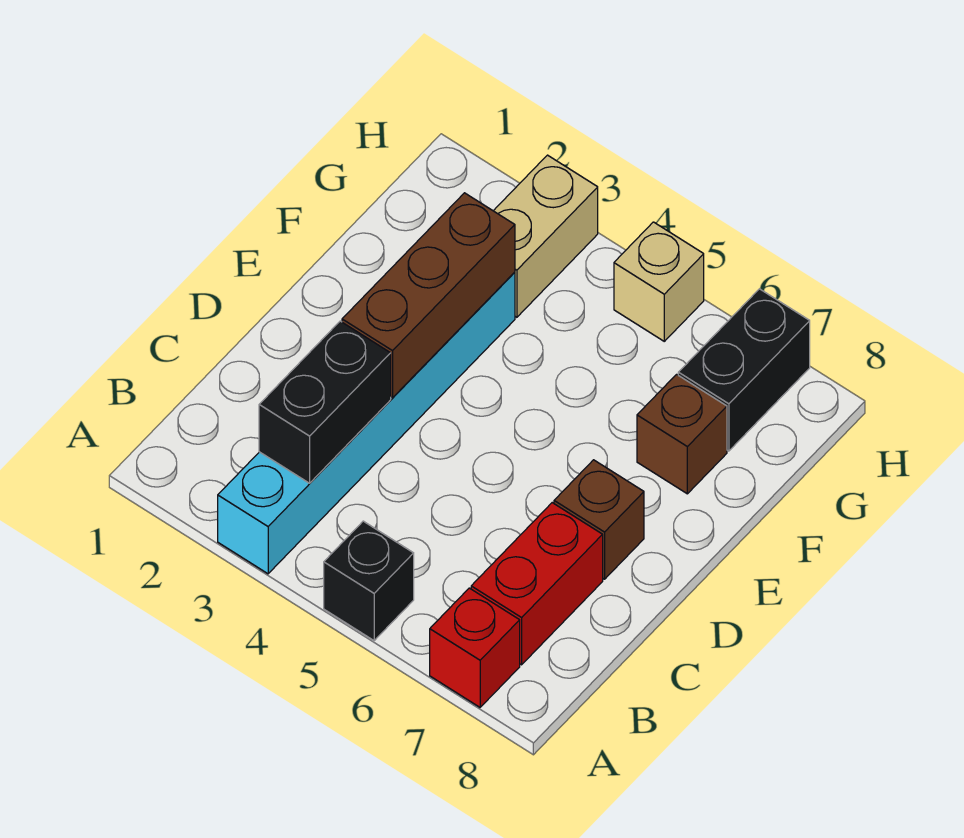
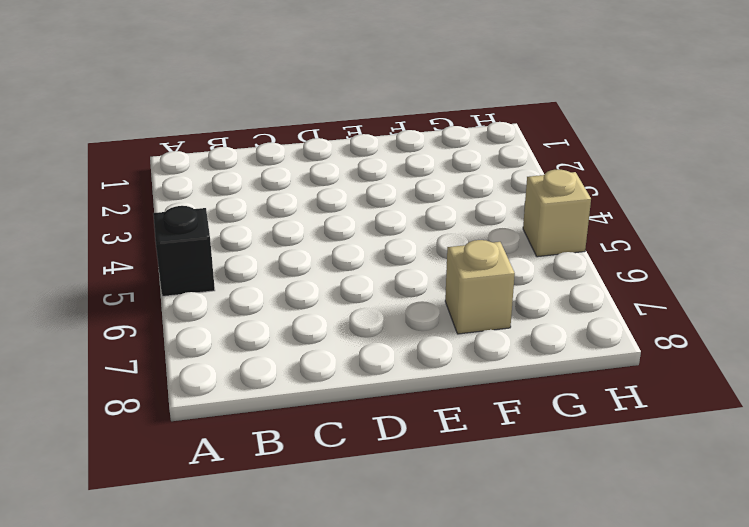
tan brick F7 level 1 -> brown brick F7 level 1
none -> cyan brick A3:F3 level 1
none -> red brick A7 level 1

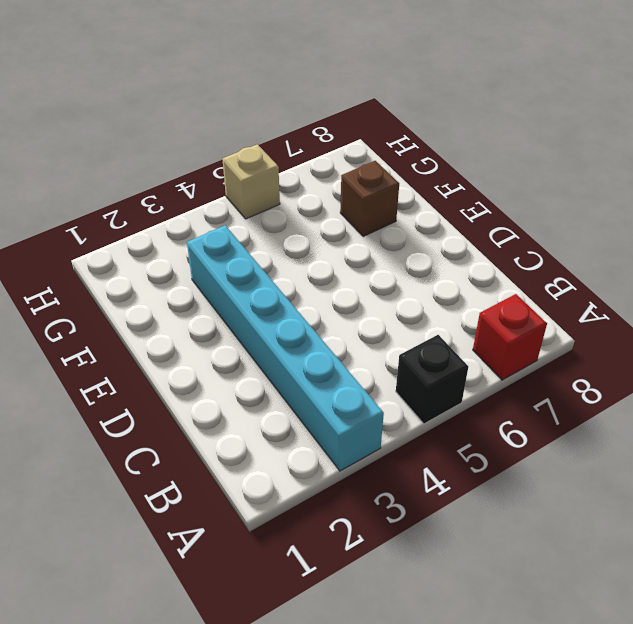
none -> red brick B7:C7 level 1
none -> brown brick D7 level 1

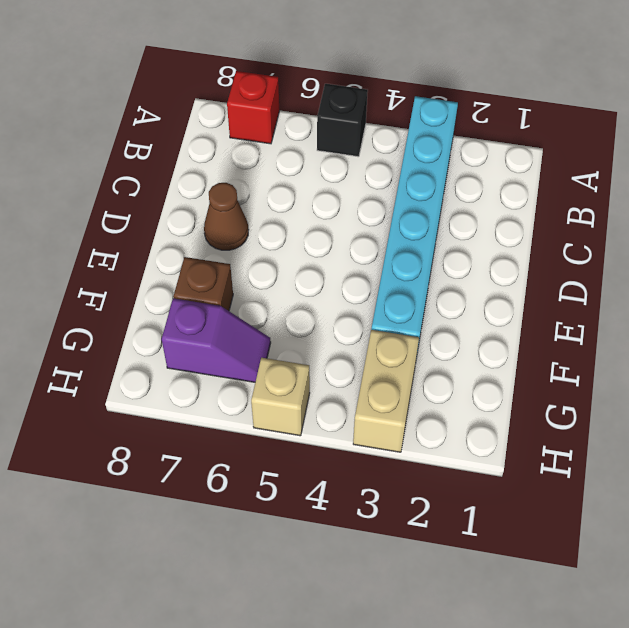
brown cone D7 level 1 -> brown brick D7 level 1
purple slope G6:G7 level 1 top 7 -> black brick G7:H7 level 1
none -> red brick B7:C7 level 1
none -> black brick B3:C3 level 2

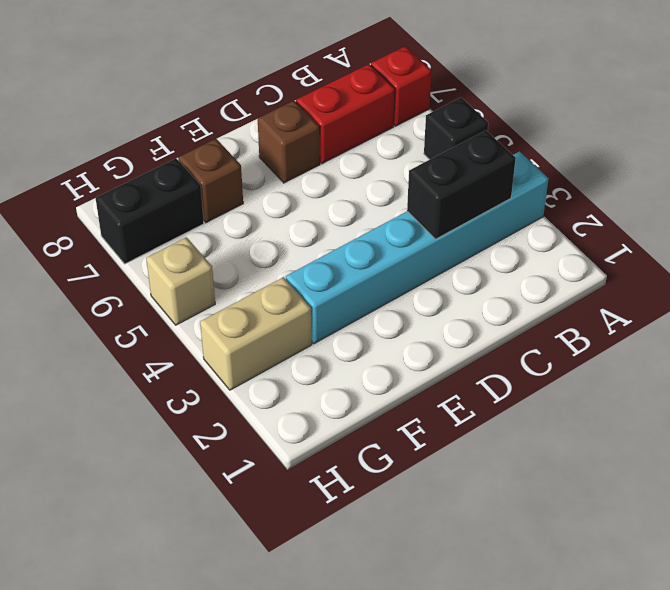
none -> brown brick D3:F3 level 2

